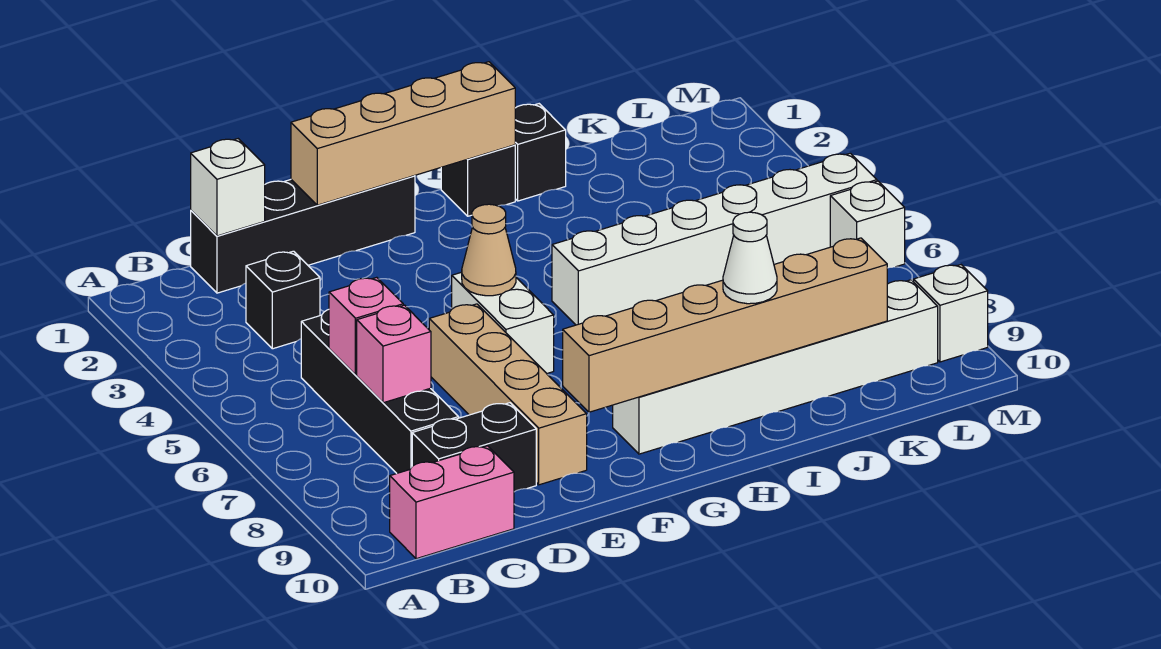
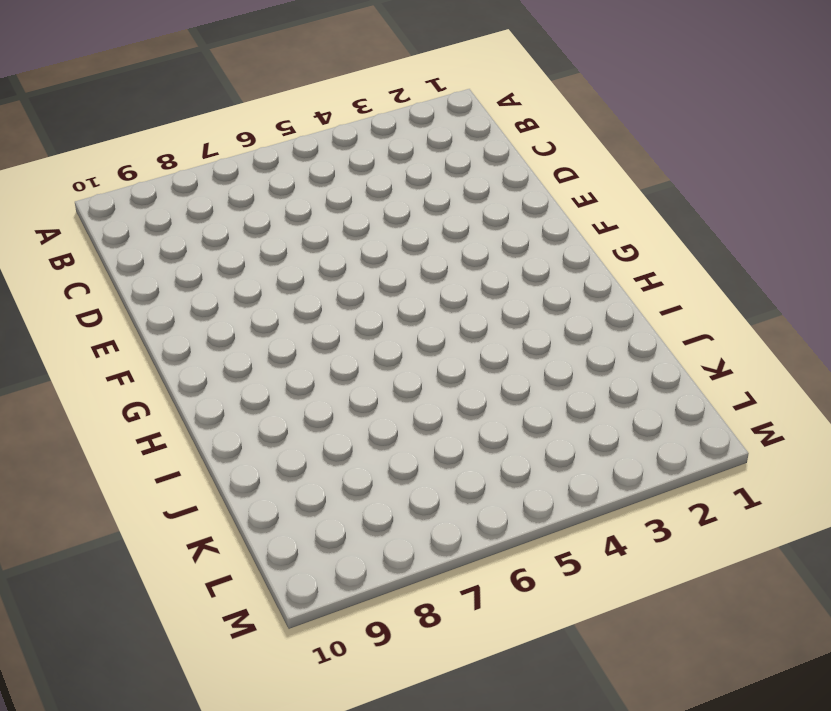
none -> pink brick B10:C10 level 1
none -> black brick C1:F1 level 1
none -> black brick C3 level 1

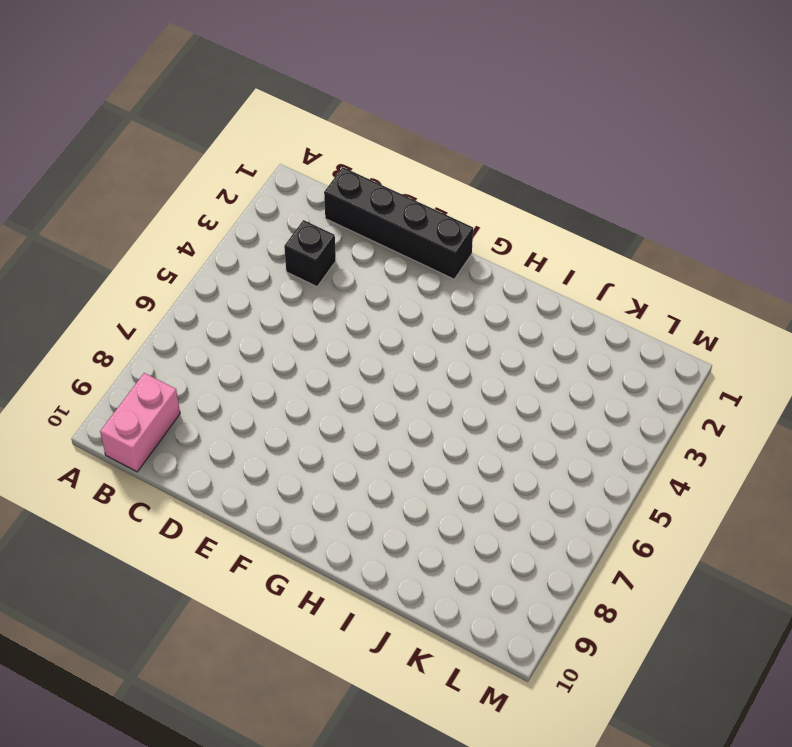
pink brick B9:B10 level 1 -> pink brick B10:C10 level 1
none -> black brick C5:C8 level 1
none -> black brick C9:D9 level 1
none -> tan brick E6:E9 level 1

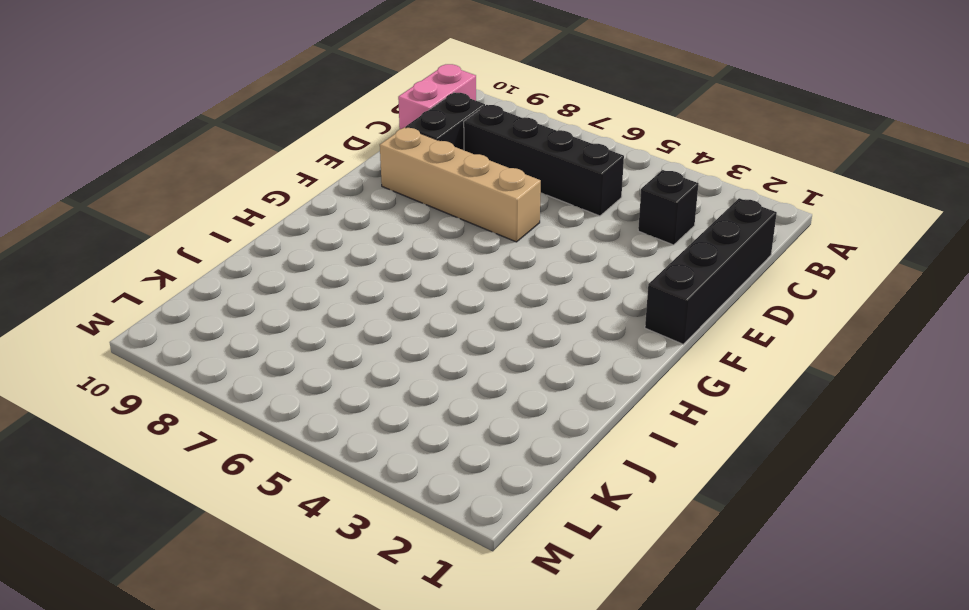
none -> white brick F5:F6 level 1
none -> white brick G9:L9 level 1
none -> black brick H1 level 1

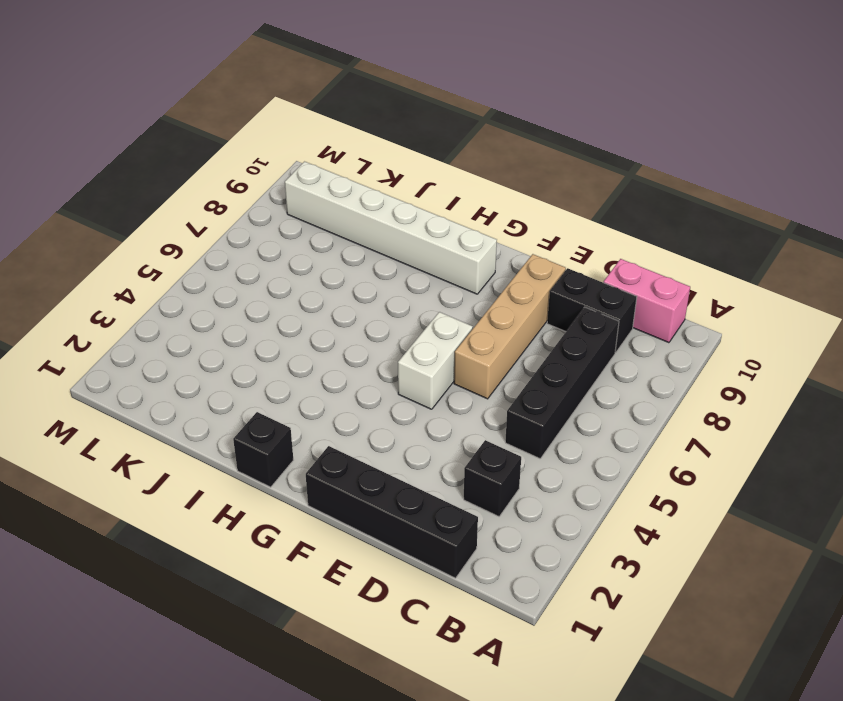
none -> white brick H5:M5 level 1
none -> black brick I1 level 1
none -> white brick M6 level 1

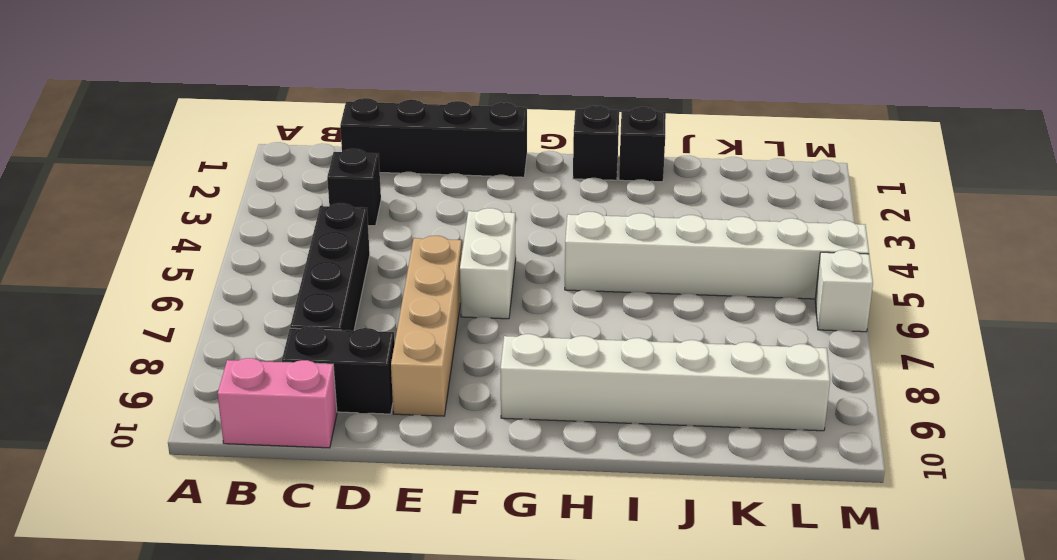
none -> white brick M9 level 1
none -> white brick C1 level 2
none -> pink brick C6 level 2

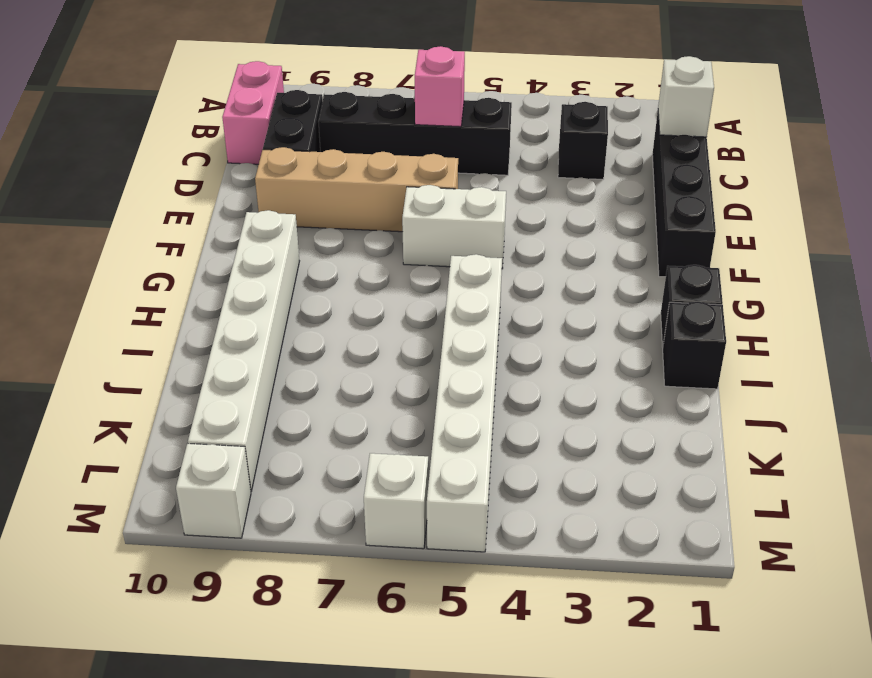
none -> pink brick C7 level 2
none -> tan brick E1:H1 level 2
none -> tan cone F5 level 2

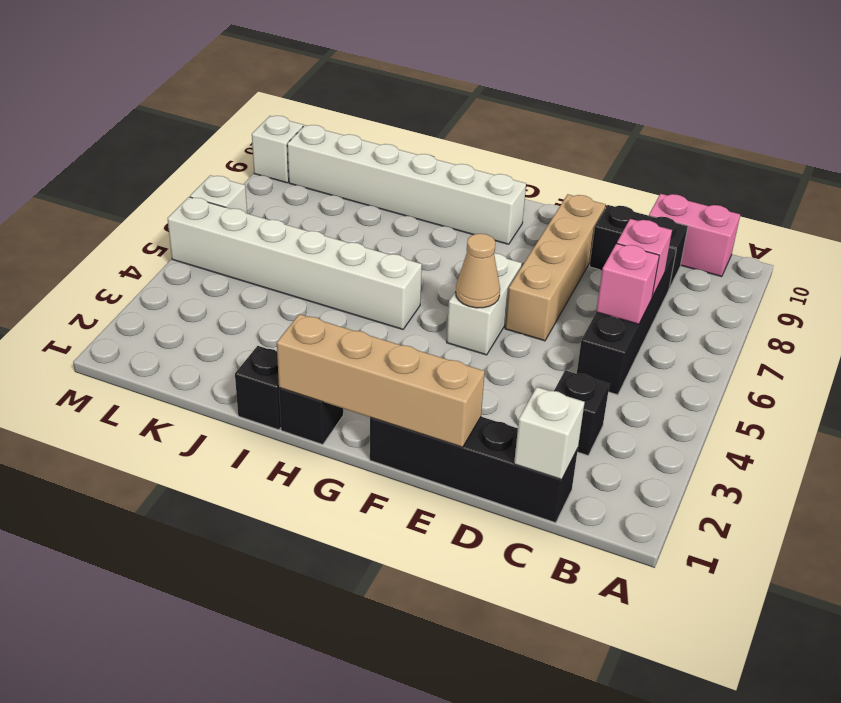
none -> tan brick F9:K9 level 2
none -> white cone I9 level 3

